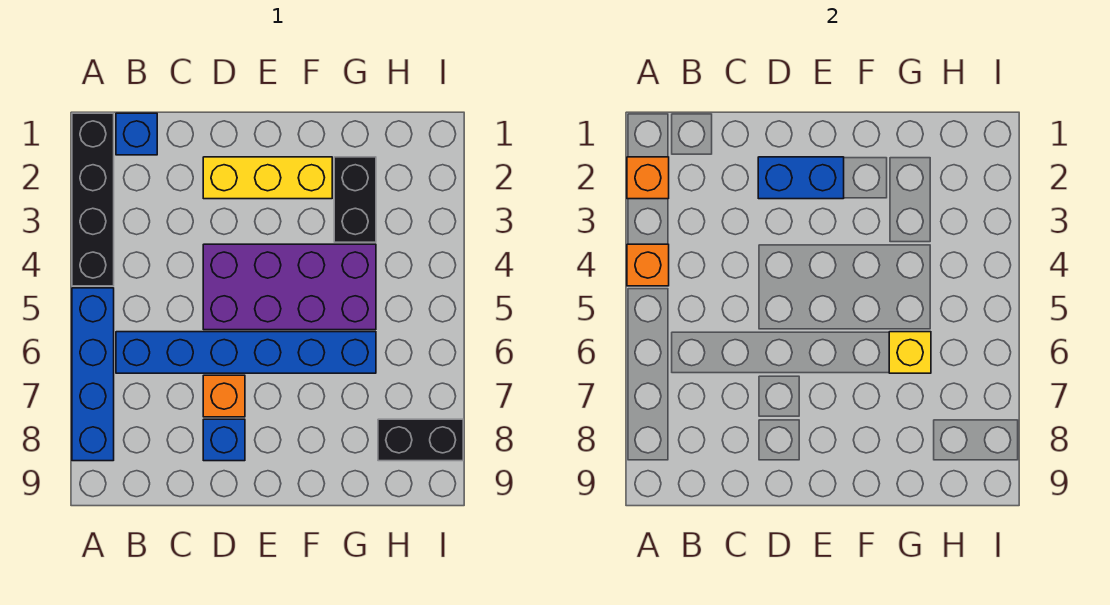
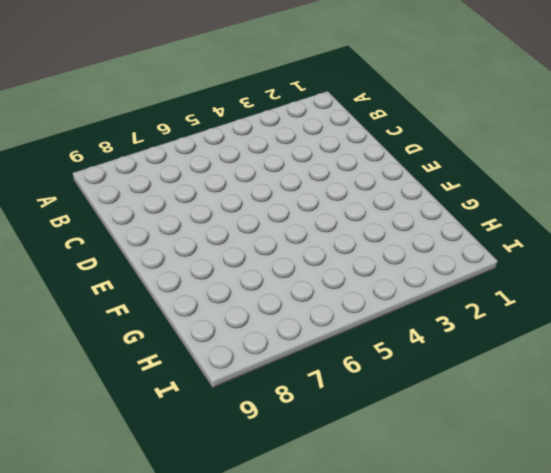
none -> black brick A1:A4 level 1
none -> blue brick A5:A8 level 1
none -> blue brick B1 level 1

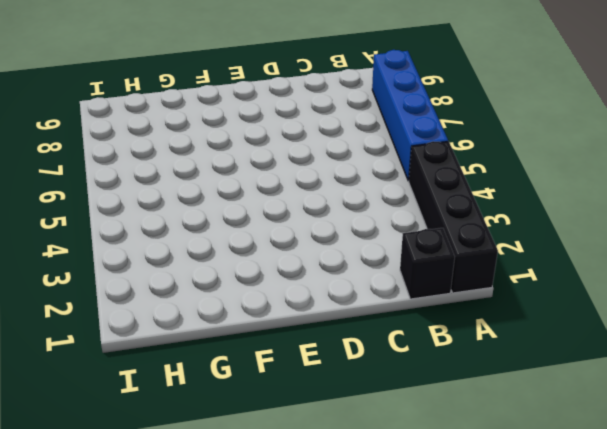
black brick B1 level 1 -> blue brick B1 level 1
none -> blue brick B6:G6 level 1
none -> yellow brick D2:F2 level 1
none -> purple brick D4:G5 level 1

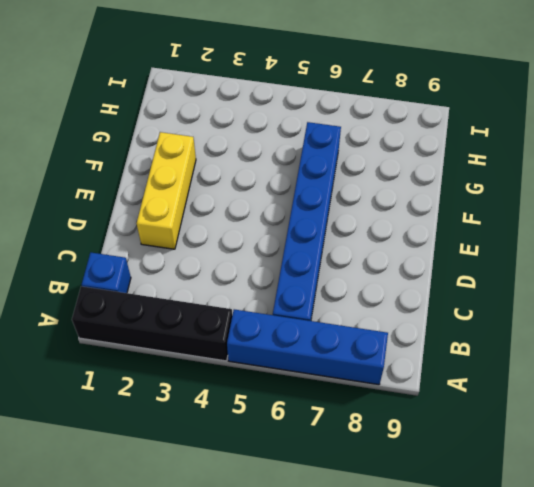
none -> purple brick D4:G5 level 1
none -> orange brick D7 level 1
none -> blue brick D8 level 1

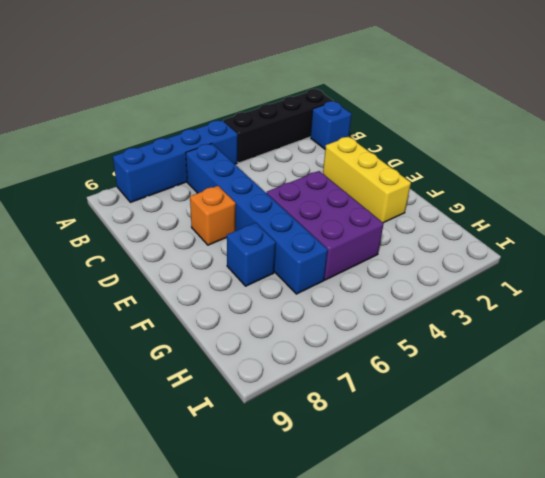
purple brick E4:G5 level 1 -> purple brick D4:G5 level 1
blue brick F7 level 1 -> blue brick D8 level 1
none -> black brick G2:G3 level 1
none -> black brick H8:I8 level 1
none -> orange brick A2 level 2

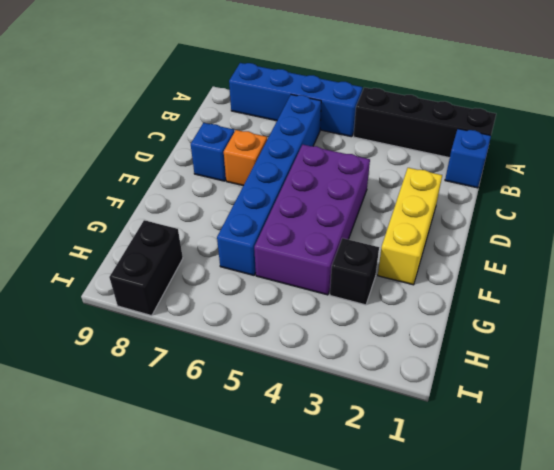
black brick G3 level 1 -> black brick G2:G3 level 1
none -> orange brick A2 level 2
none -> orange brick A4 level 2
none -> blue brick D2:E2 level 2

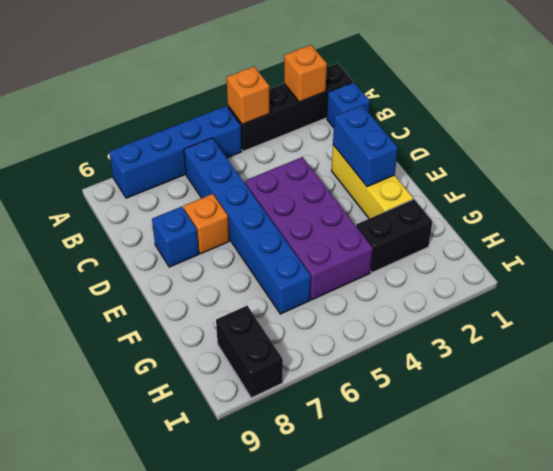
none -> yellow brick G6 level 2

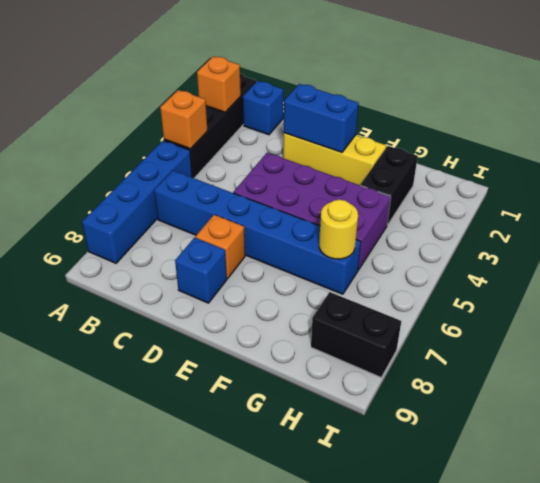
yellow round brick G6 level 2 -> yellow brick G6 level 2

